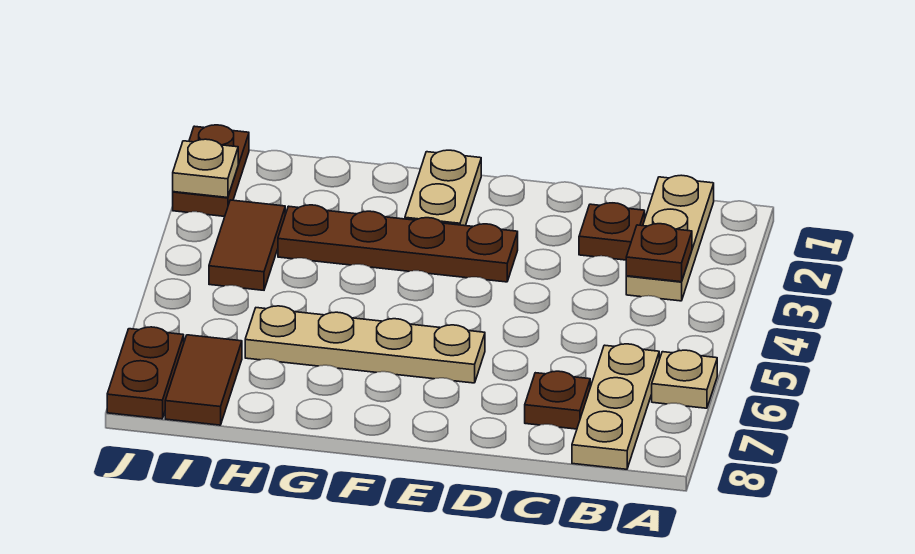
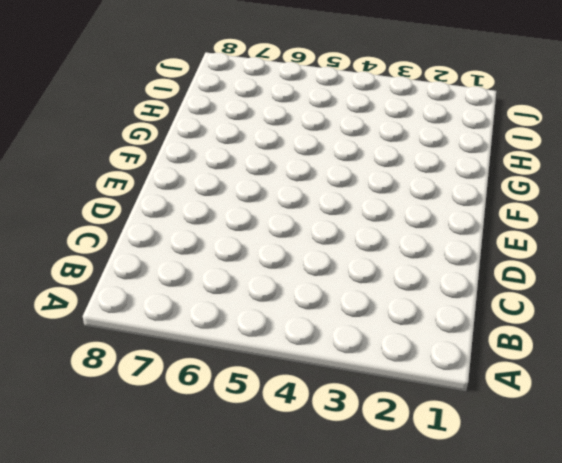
none -> tan plate A6 level 1
none -> tan plate B1:B3 level 1
none -> tan plate B6:B8 level 1

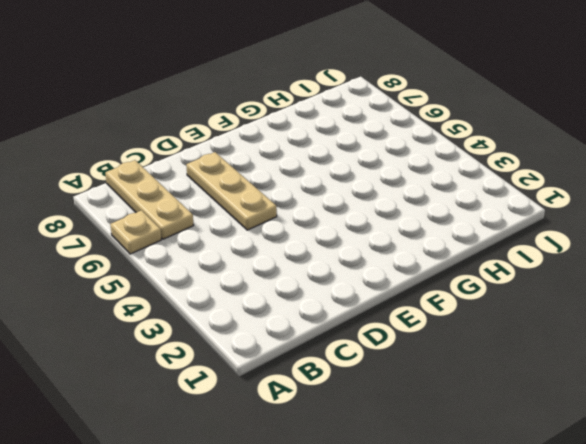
tan plate D5:D7 level 1 -> tan plate B1:B3 level 1
none -> brown plate C2 level 1
none -> brown plate C7 level 1
none -> brown plate E3:H3 level 1

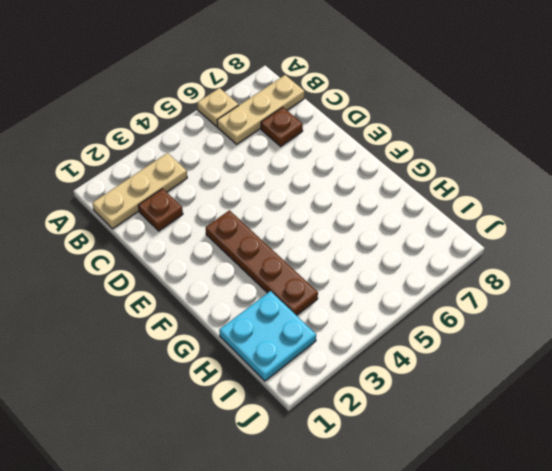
cyan plate H1:I2 level 1 -> none
none -> tan plate E6:H6 level 1
none -> tan plate F1:F2 level 1
none -> brown tile I3:I4 level 1

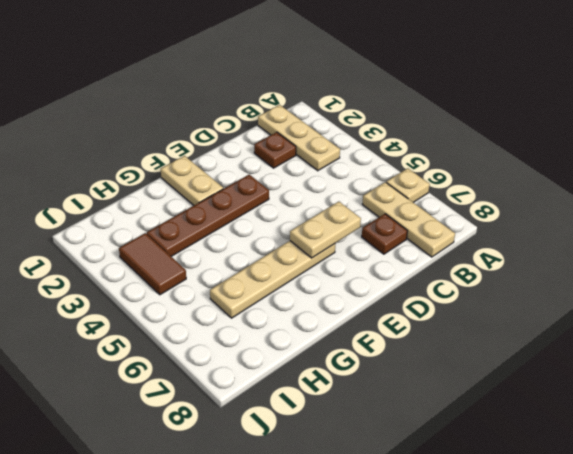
tan plate D6:E6 level 2 -> none
none -> brown tile I7:I8 level 1
none -> brown plate J1:J2 level 1
none -> brown plate J7:J8 level 1

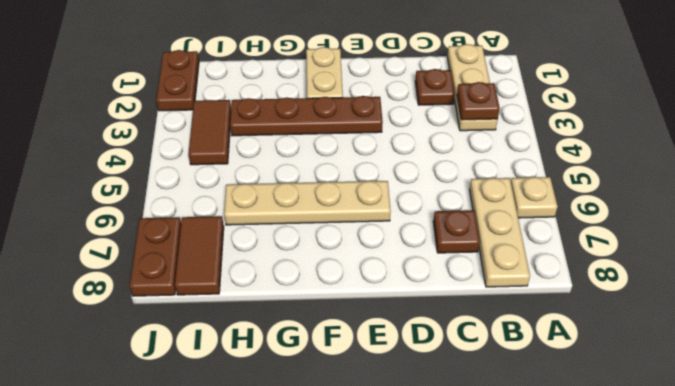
none -> tan plate J2 level 2

